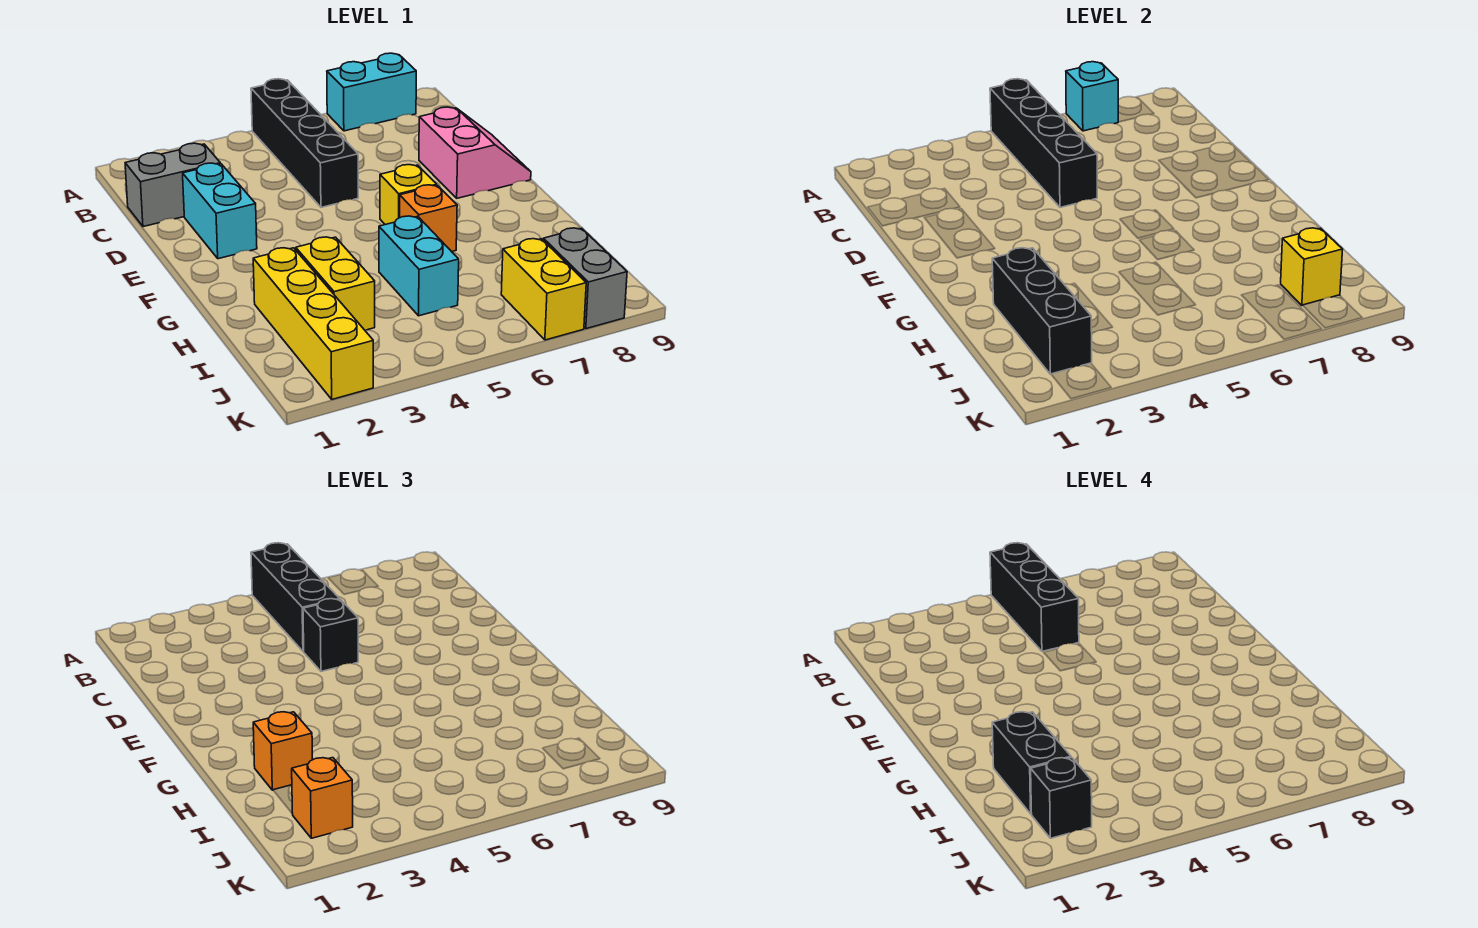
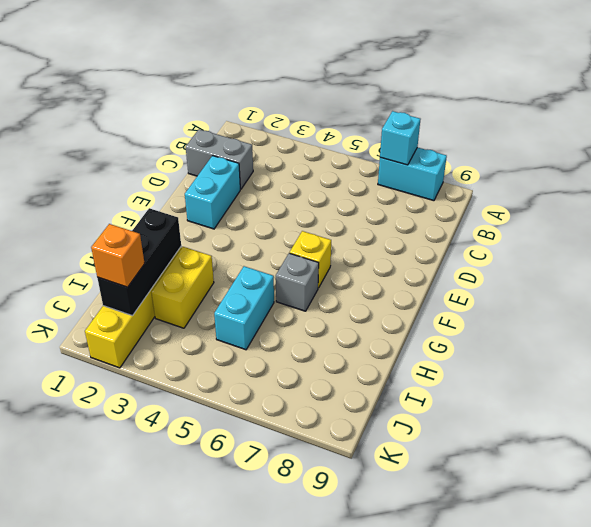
grey brick G6 level 1 -> orange brick G6 level 1
none -> black brick A5:D5 level 1
none -> pink slope D8:E9 level 1 top 8
none -> yellow brick J7:K7 level 1

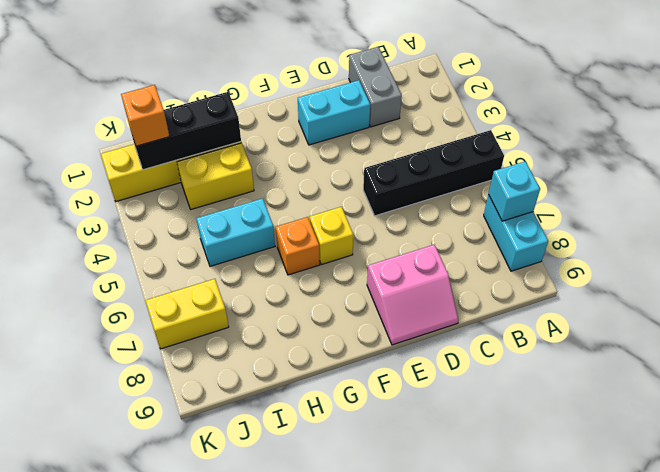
none -> grey brick J8:K8 level 1
none -> black brick A5:D5 level 2
none -> yellow brick J8 level 2

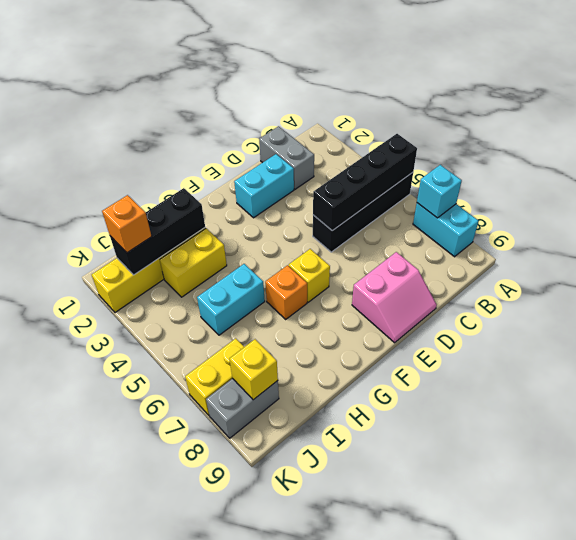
none -> black brick A5:C5 level 3
none -> black brick D5 level 3
none -> orange brick H2 level 3

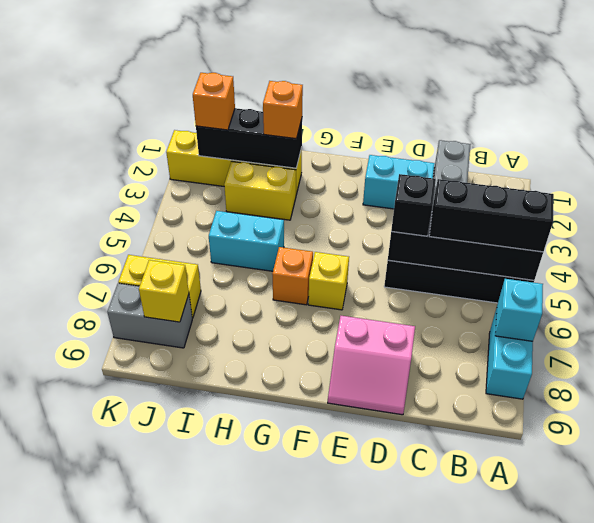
none -> black brick A5:C5 level 4
none -> black brick H2:I2 level 4
none -> black brick J2 level 4

